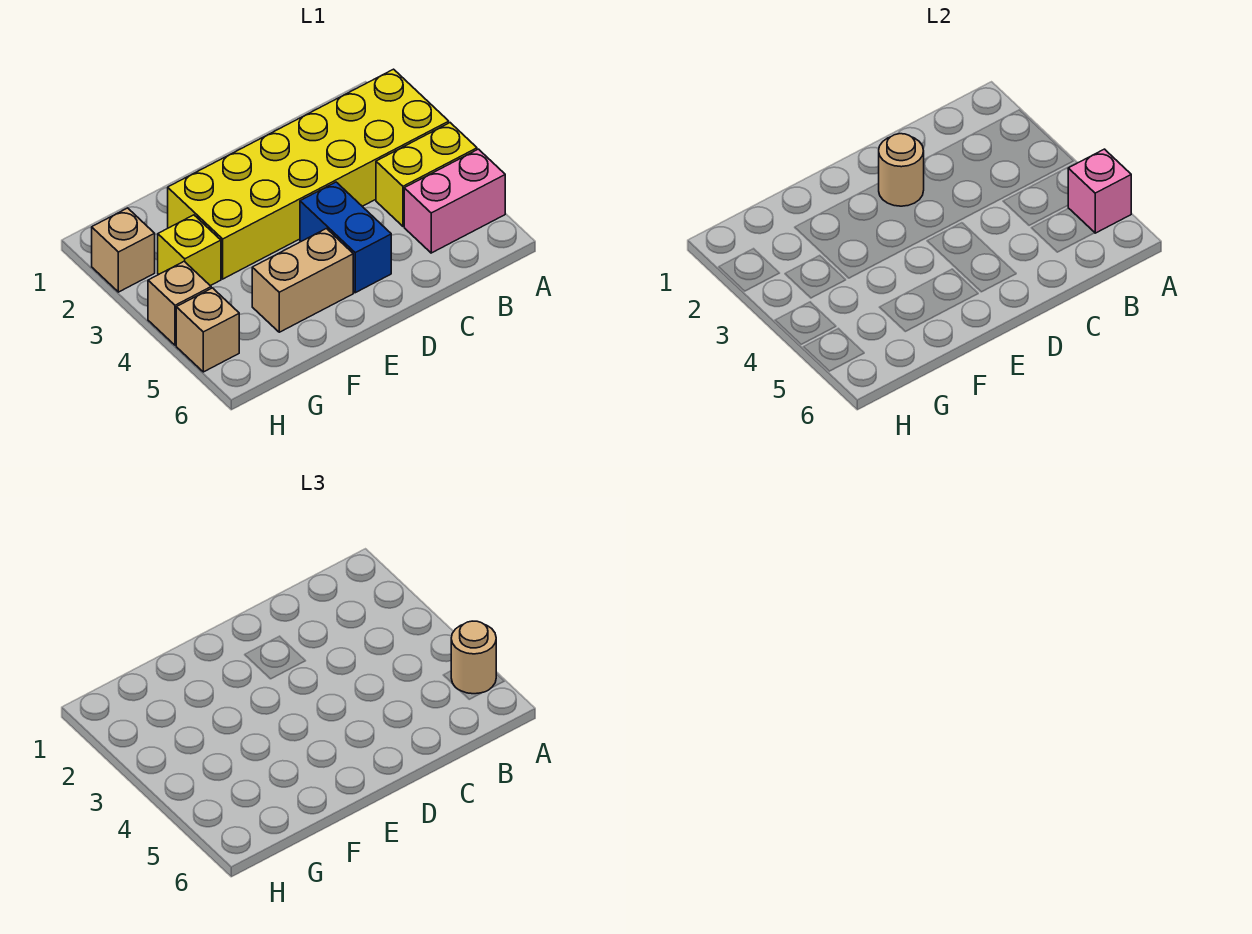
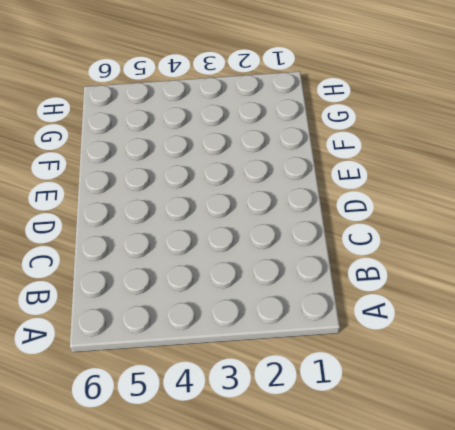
none -> yellow brick A2:F3 level 1
none -> yellow brick A4:B4 level 1
none -> pink brick A5:B5 level 1

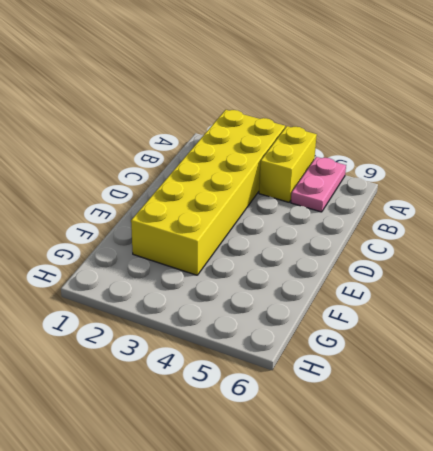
pink plate A5:B5 level 1 -> pink brick A5:B5 level 1
none -> blue brick D4:D5 level 1
none -> tan brick E5:F5 level 1
none -> yellow brick G3 level 1

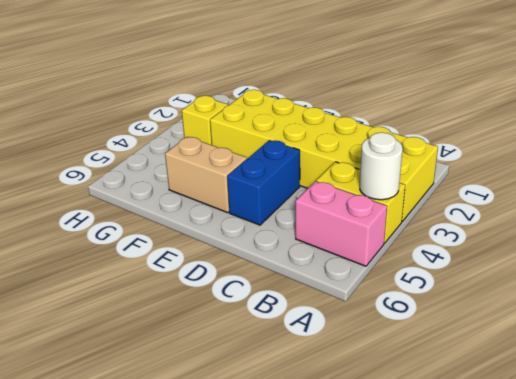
white round brick A4 level 2 -> none
none -> tan brick H2 level 1
none -> tan brick H4 level 1
none -> tan brick H5 level 1

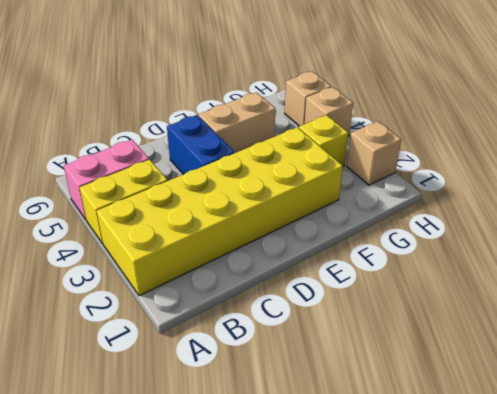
none -> pink brick A5 level 2
none -> tan round brick D2 level 2
none -> tan round brick A5 level 3

